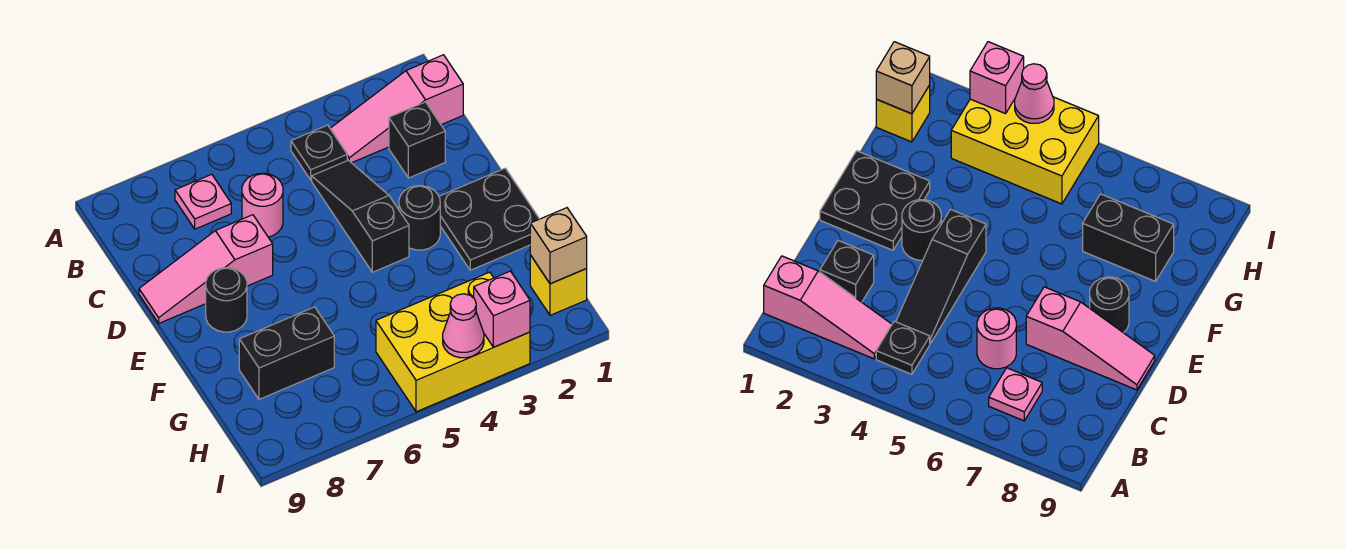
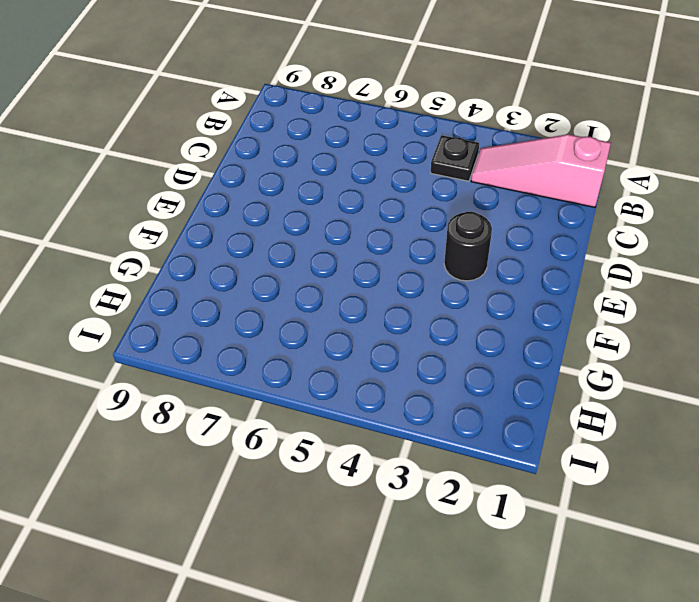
none -> pink plate B7 level 1
none -> black brick C2 level 1
none -> black slope C4:E4 level 1 top E

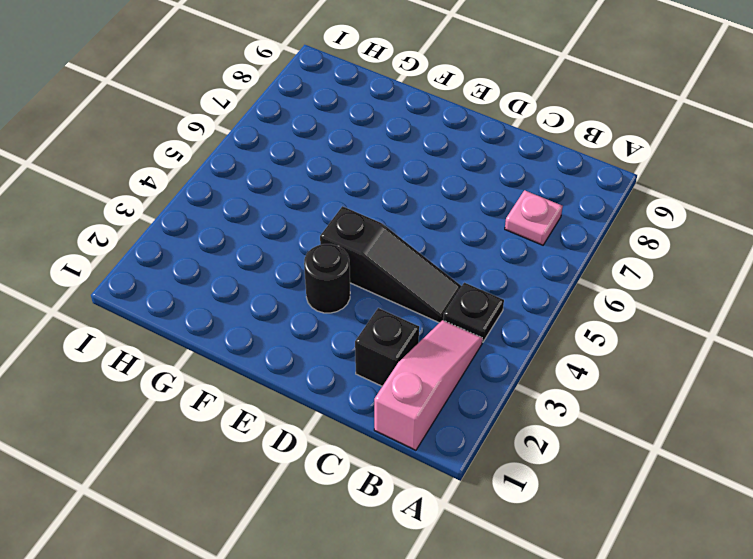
none -> pink round brick C6 level 1
none -> pink slope D7:D9 level 1 top 7
none -> black plate E1:F2 level 1

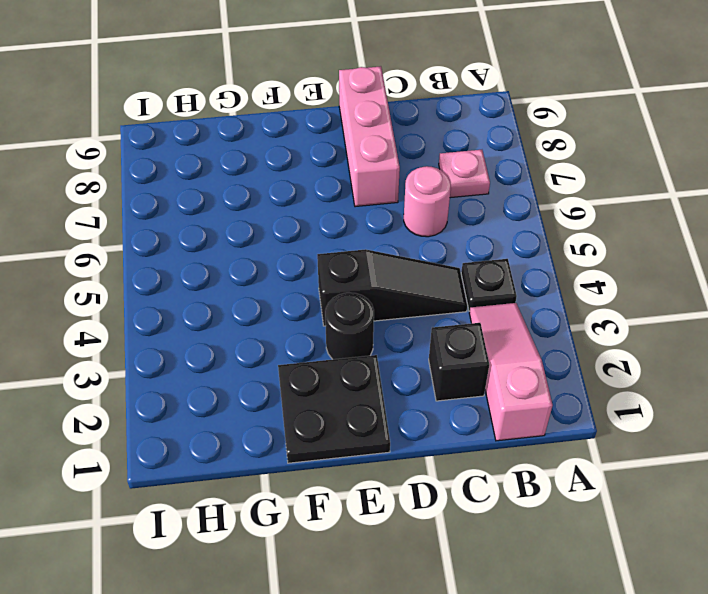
pink brick D7:D9 level 1 -> pink slope D7:D9 level 1 top 7
none -> black round brick E8 level 1
none -> black brick G7:G8 level 1
none -> yellow brick H1 level 1

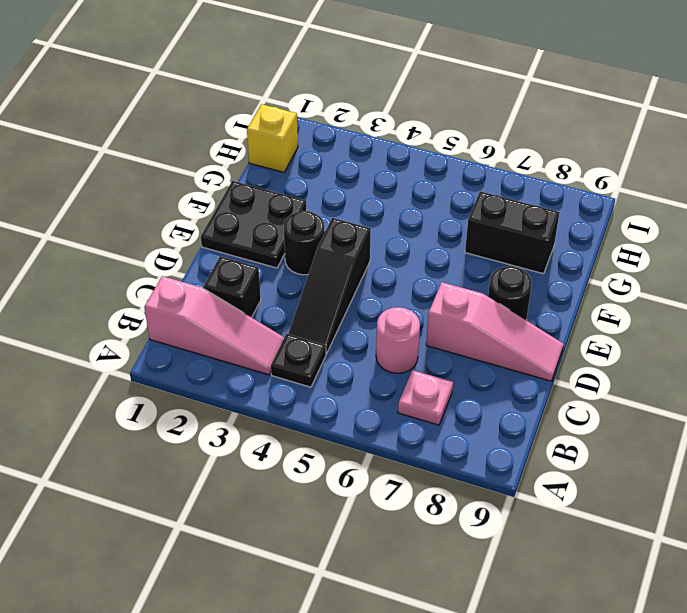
none -> yellow brick H3:I5 level 1
none -> tan brick H1 level 2
none -> pink brick I3 level 2

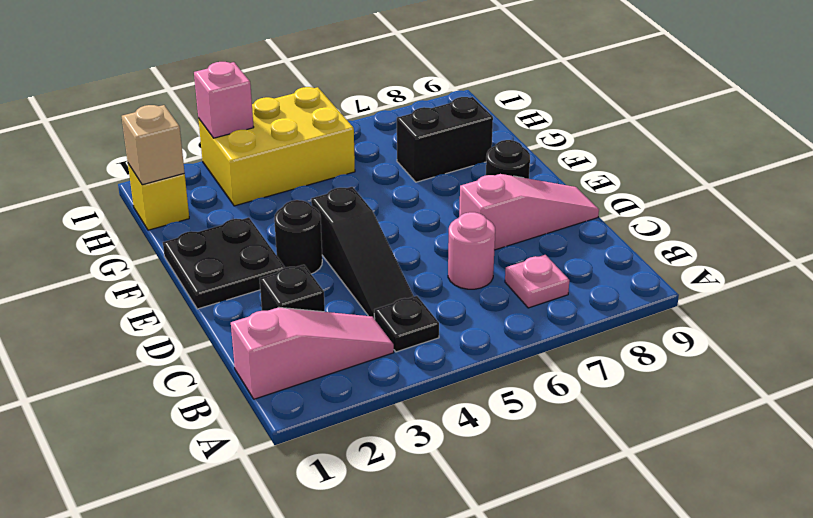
none -> pink cone I4 level 2

